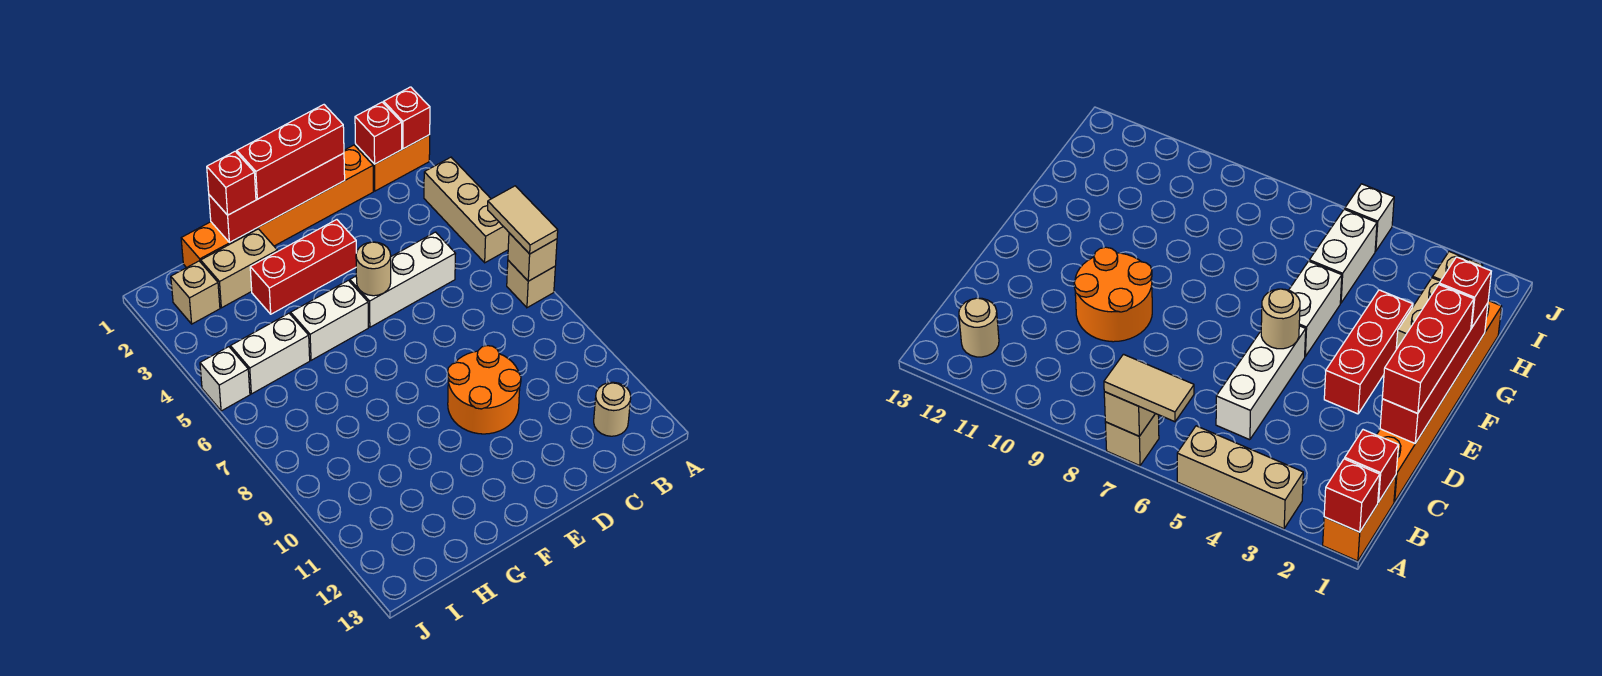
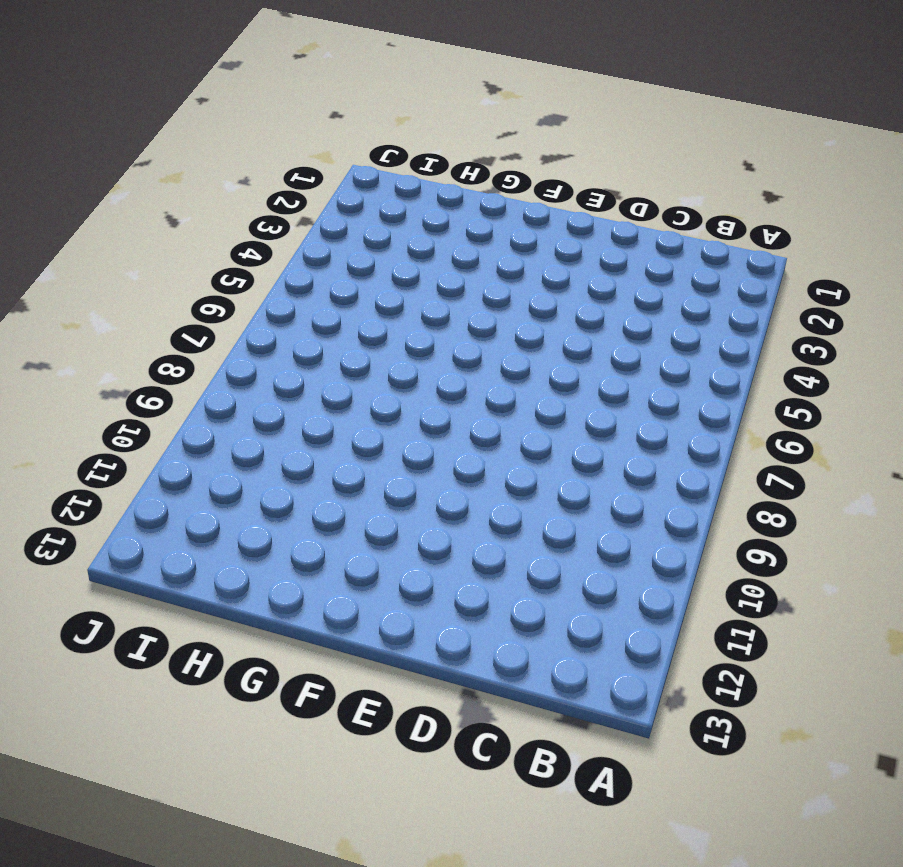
none -> orange brick A1:B1 level 1
none -> tan brick A3:A5 level 1
none -> tan brick A7 level 1

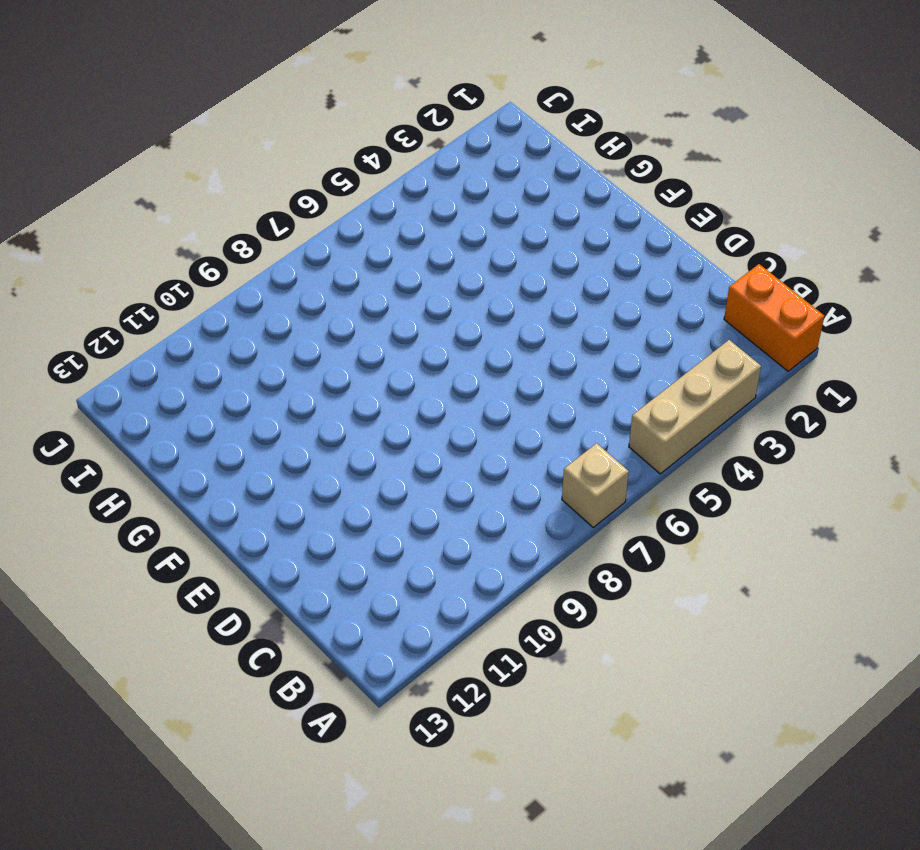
none -> tan round brick B12 level 1
none -> orange brick C1:H1 level 1
none -> white brick C5:E5 level 1

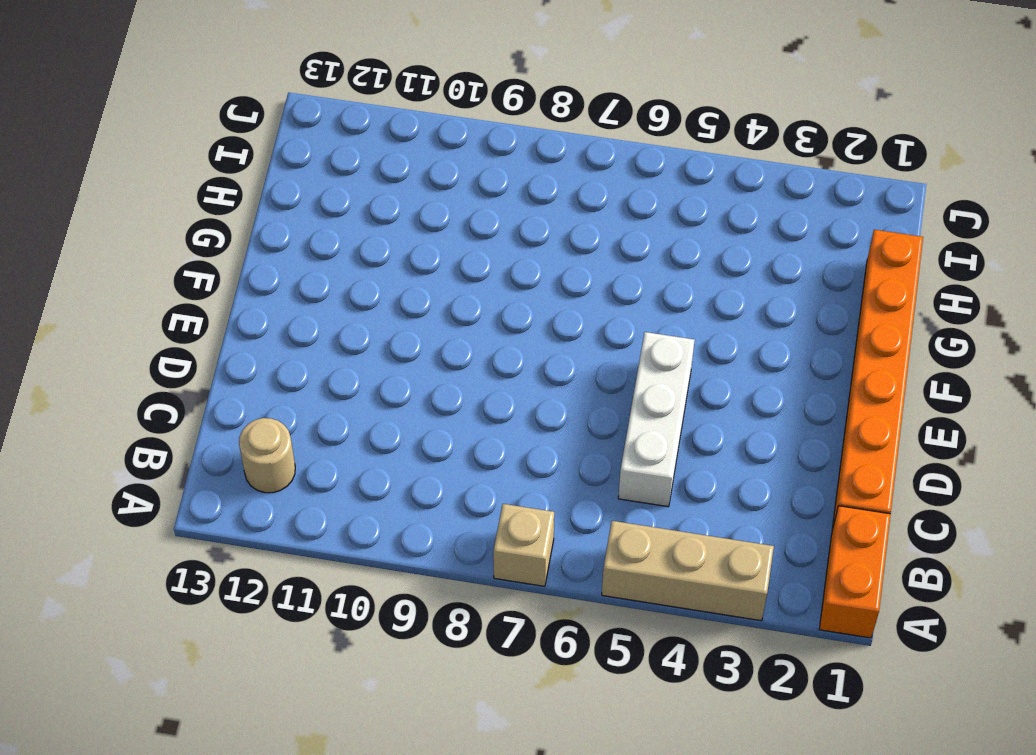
none -> orange round brick D9:E10 level 1
none -> red brick E3:G3 level 1
none -> white brick F5:G5 level 1

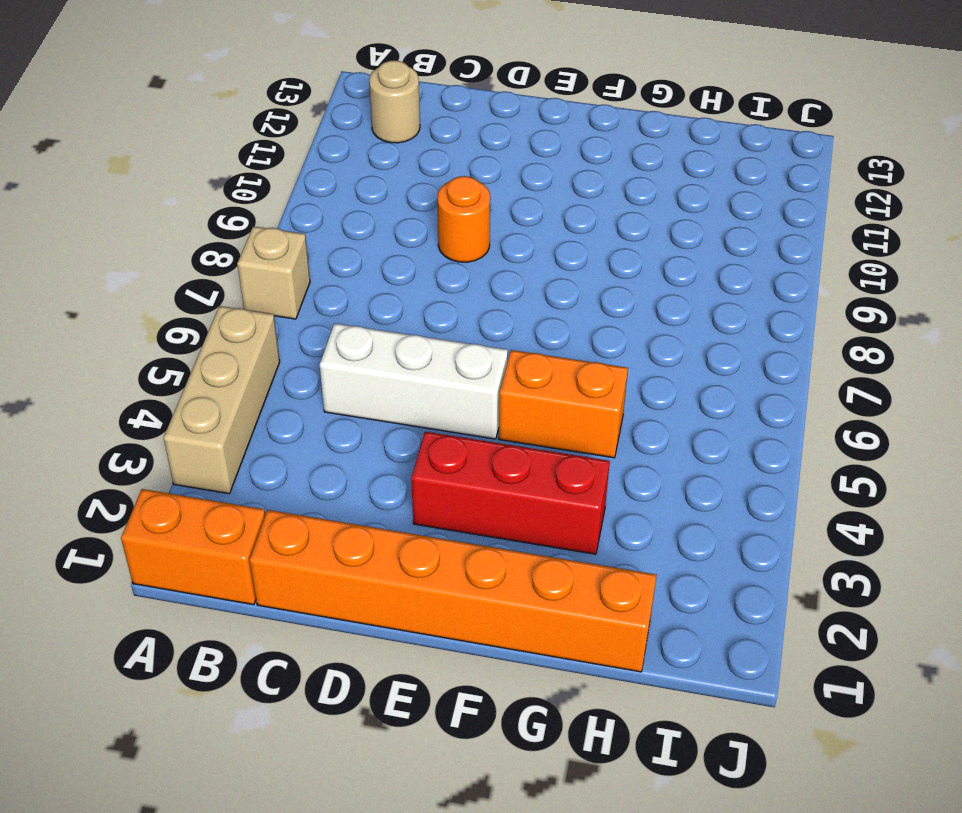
orange round brick D9 level 1 -> orange round brick D9:E10 level 1
orange brick F5:G5 level 1 -> white brick F5:G5 level 1
none -> tan brick G2:H2 level 1
none -> white brick H5:I5 level 1
none -> tan brick I2 level 1

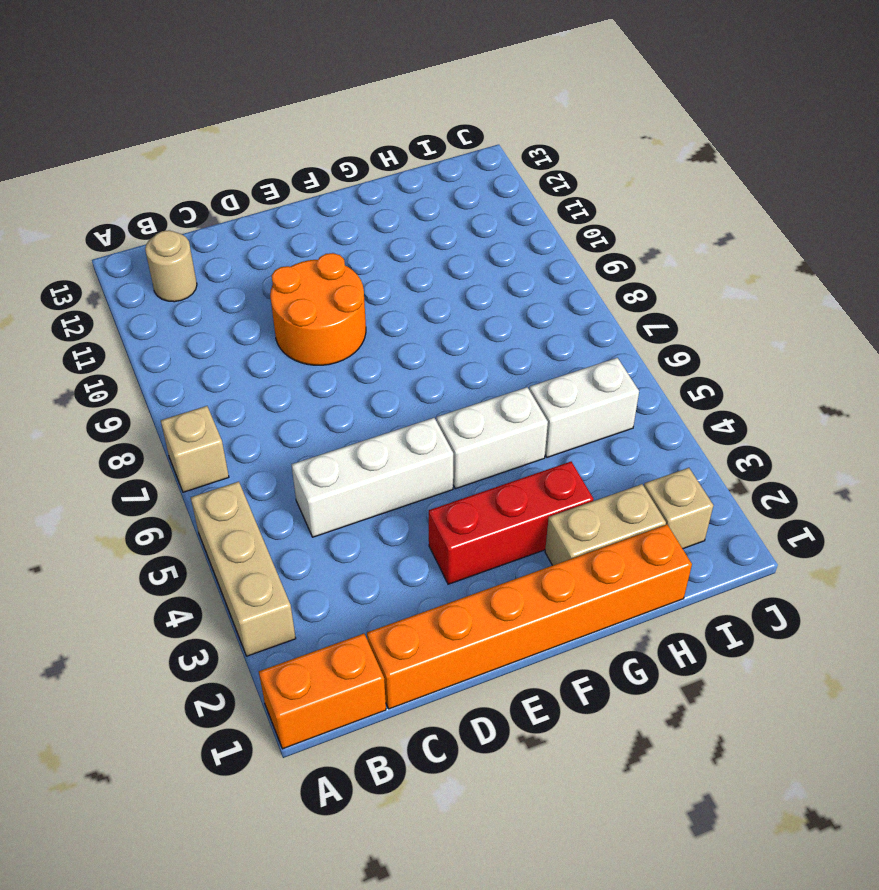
none -> white brick J5 level 1
none -> red brick A1 level 2
none -> tan brick A7 level 2

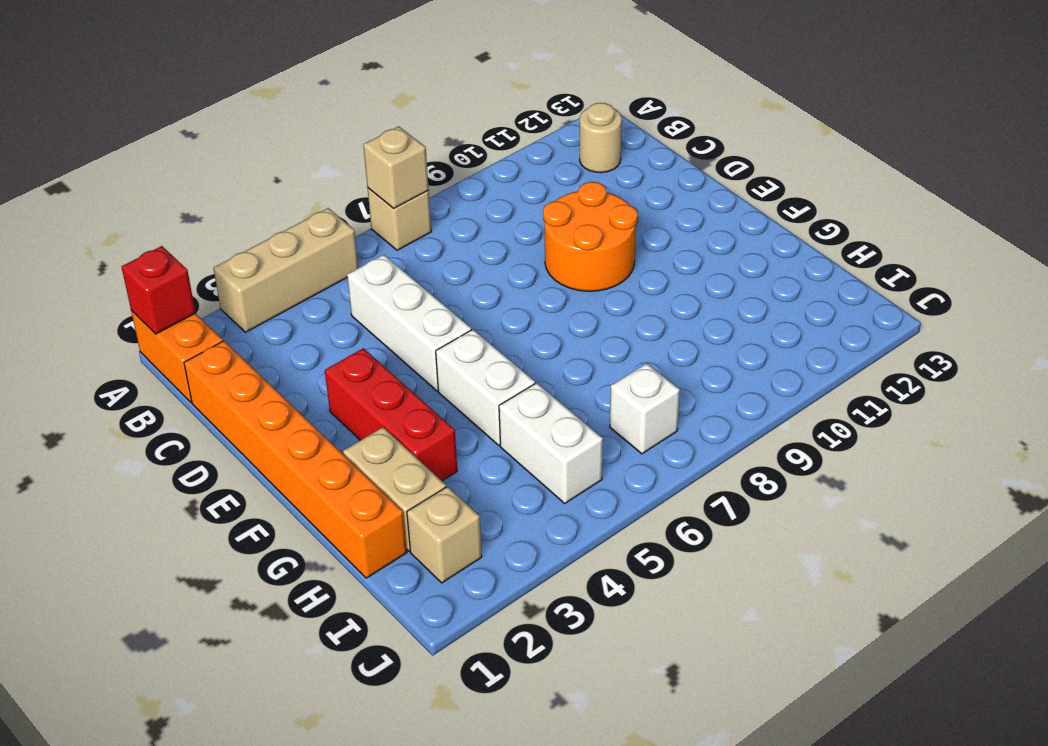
white brick I7 level 1 -> white brick J5 level 1
none -> red brick B1 level 2
none -> red brick D1:G1 level 2
none -> tan round brick E5 level 2

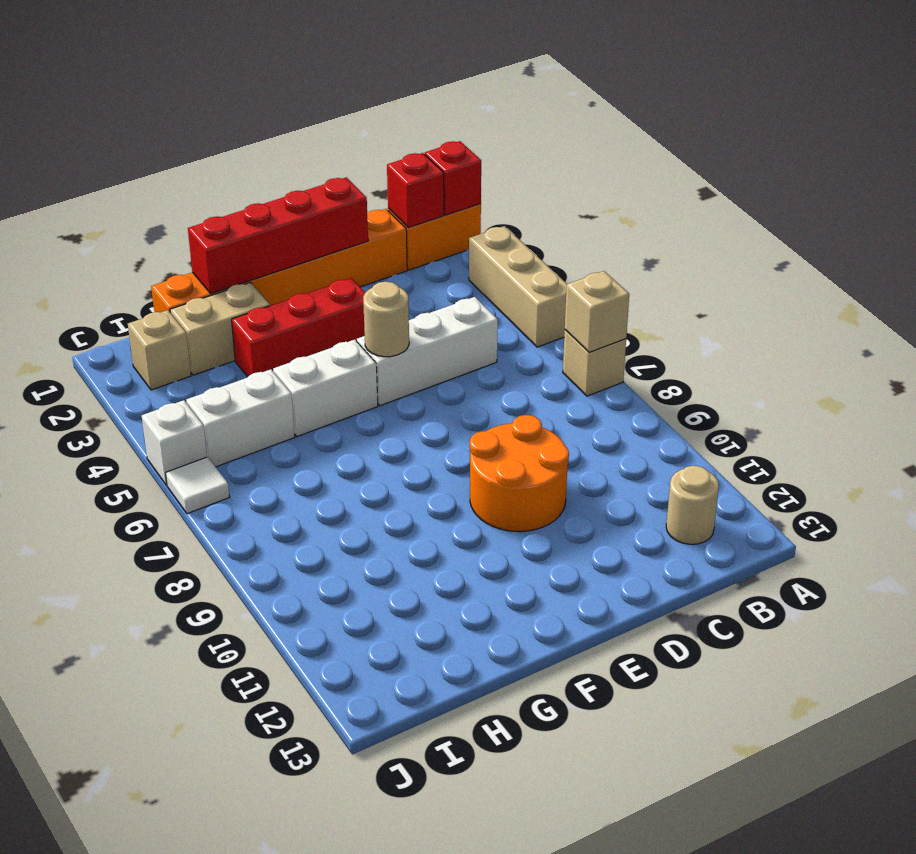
white tile J6 level 1 -> none
none -> tan tile A6:A7 level 3
none -> red brick D1:F1 level 3
none -> red brick G1 level 3

